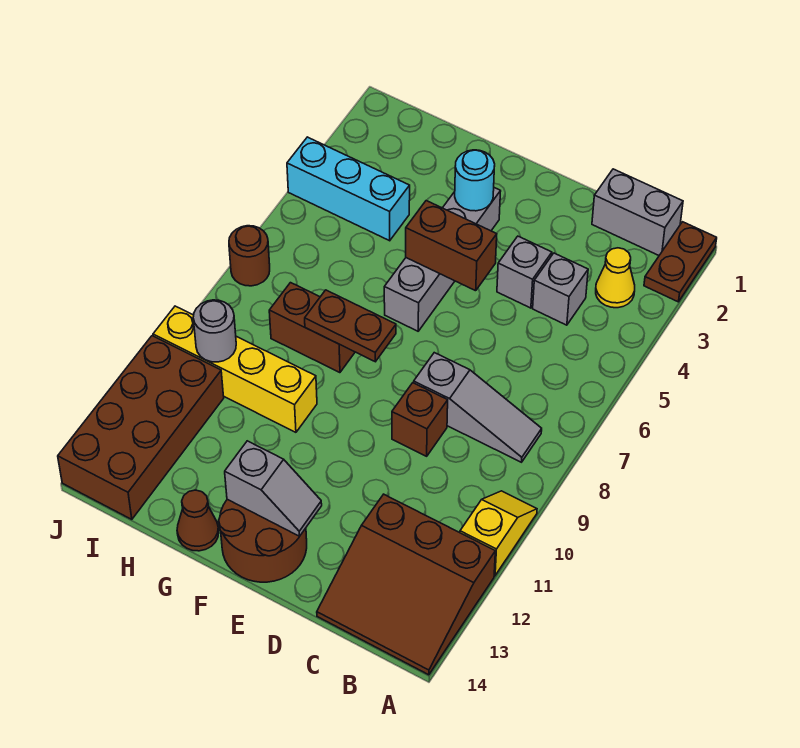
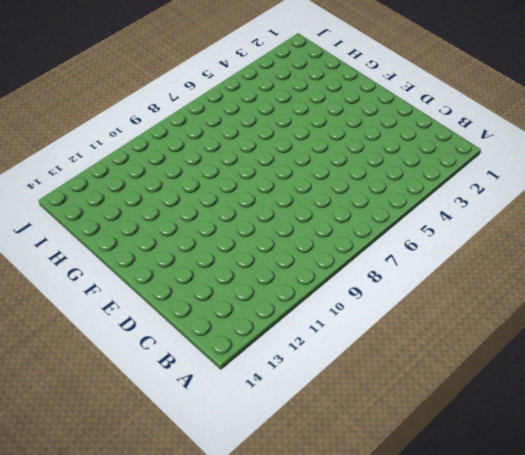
none -> brown plate A1:A2 level 1
none -> yellow slope A10:A11 level 1 top 11
none -> brown slope A12:C14 level 1 top 12

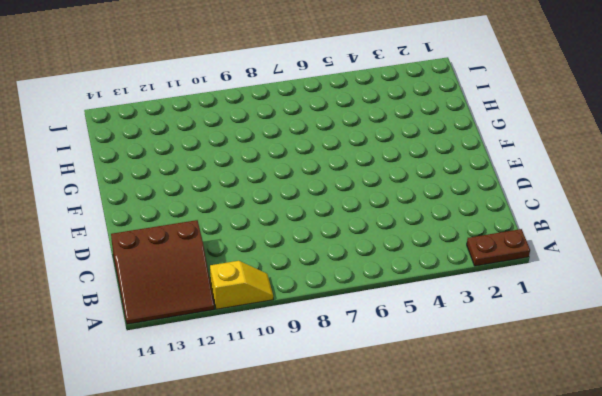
brown slope A12:C14 level 1 top C -> brown slope A12:C14 level 1 top 12
none -> grey brick B1:C1 level 1
none -> yellow cone B3 level 1
none -> grey slope B8:D8 level 1 top D

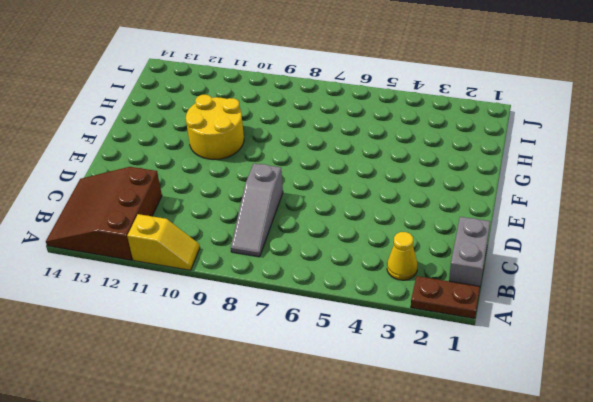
yellow round brick F10:G11 level 1 -> yellow brick G10:J10 level 1
none -> grey brick C4 level 1
none -> grey brick D4 level 1
none -> brown brick D9 level 1

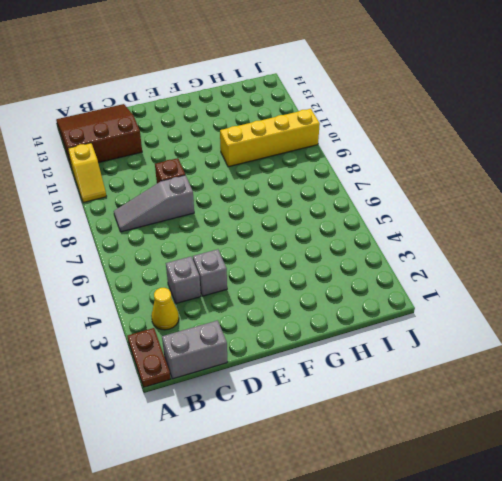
none -> brown round brick E13:F14 level 1
none -> grey brick F3:F6 level 1
none -> brown brick G8:H8 level 1

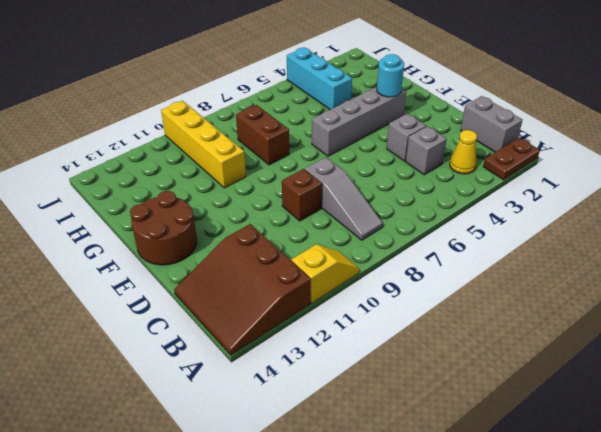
none -> brown cone G14 level 1
none -> brown brick I11:J14 level 1
none -> brown round brick J7 level 1

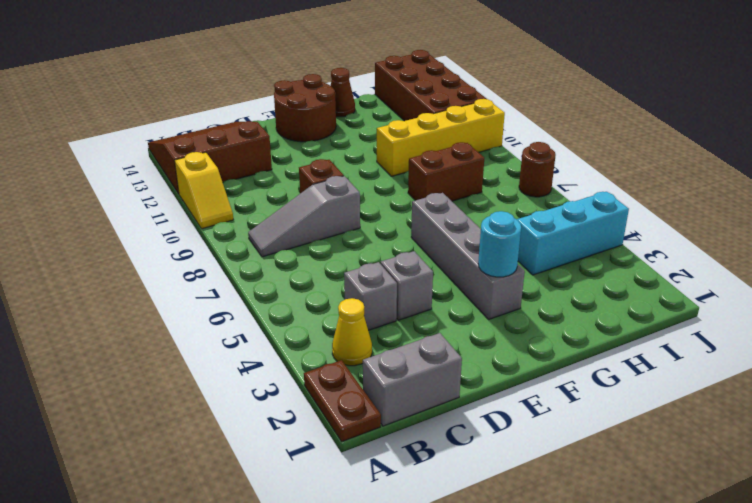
none -> brown brick E5:F5 level 2
none -> grey slope E13:F13 level 2 top F
none -> brown plate F8:G8 level 2

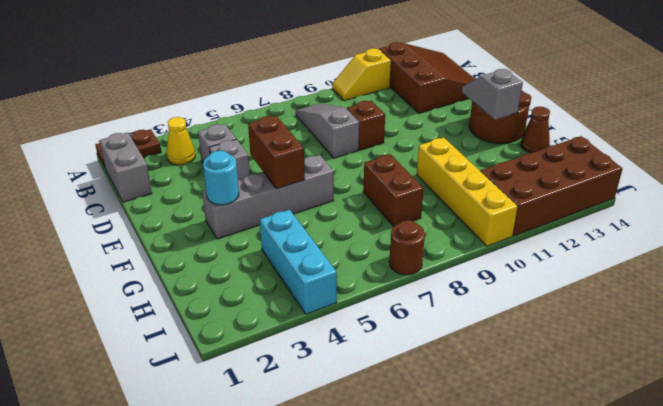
none -> brown plate F8:G8 level 2
none -> grey round brick I10 level 2

